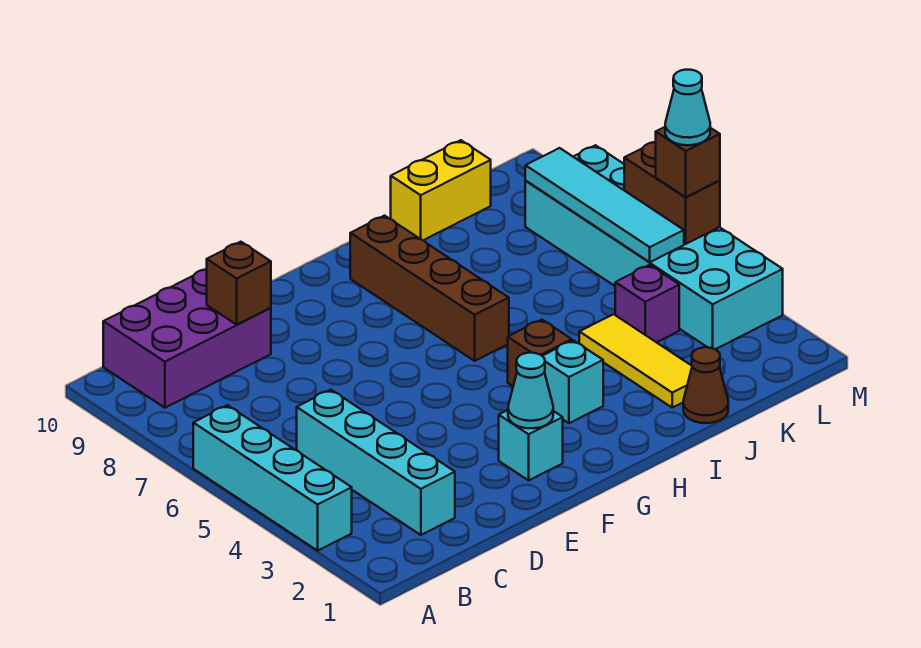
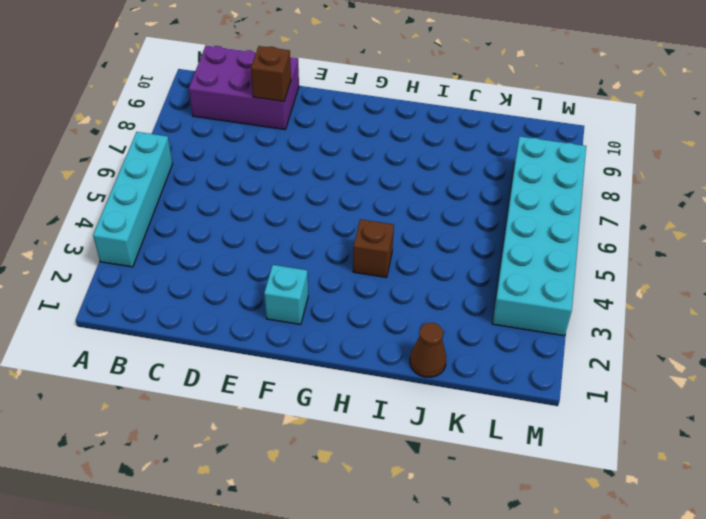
none -> cyan brick C2:C5 level 1
none -> cyan brick H3 level 1
none -> brown brick H6:H9 level 1

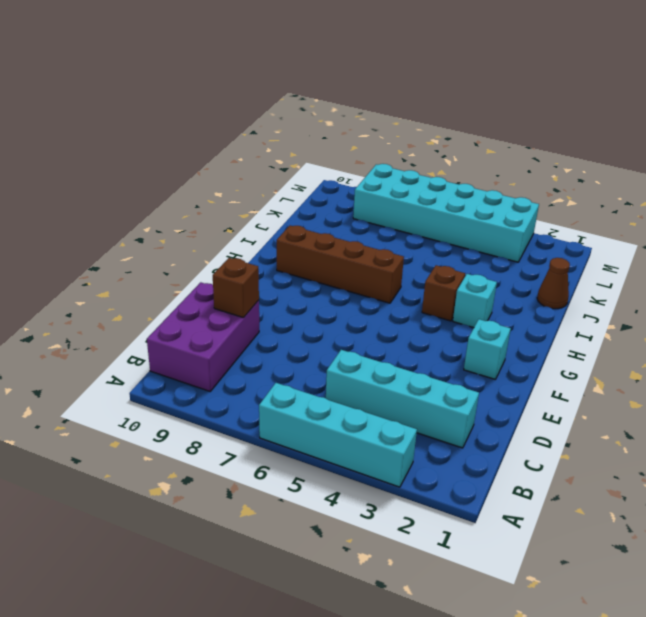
none -> yellow tile J2:J4 level 1
none -> yellow brick J10:K10 level 1
none -> purple brick K4 level 1

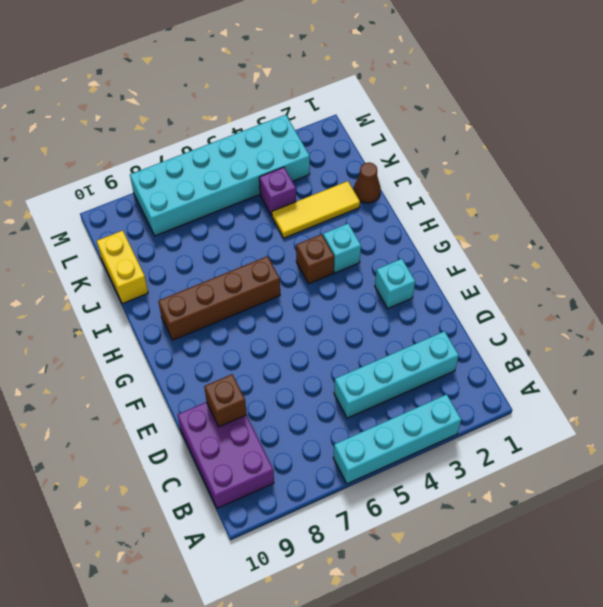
none -> cyan cone F2 level 2
none -> cyan tile L5:L8 level 2
none -> brown brick M5:M6 level 2

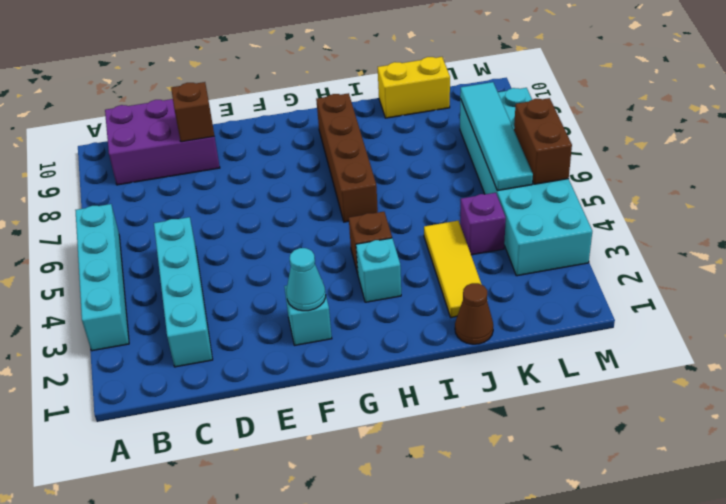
none -> brown brick M5 level 3
none -> cyan cone M5 level 4

